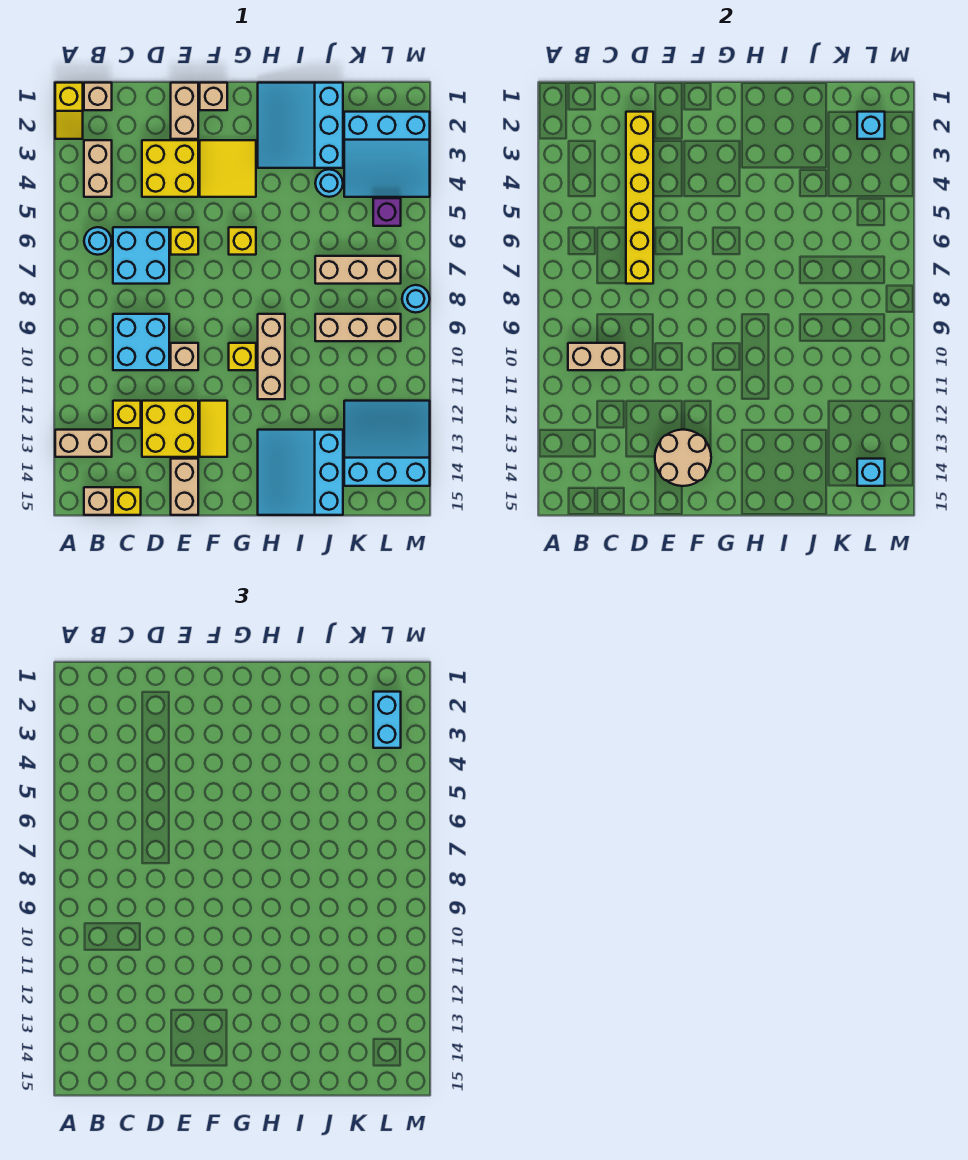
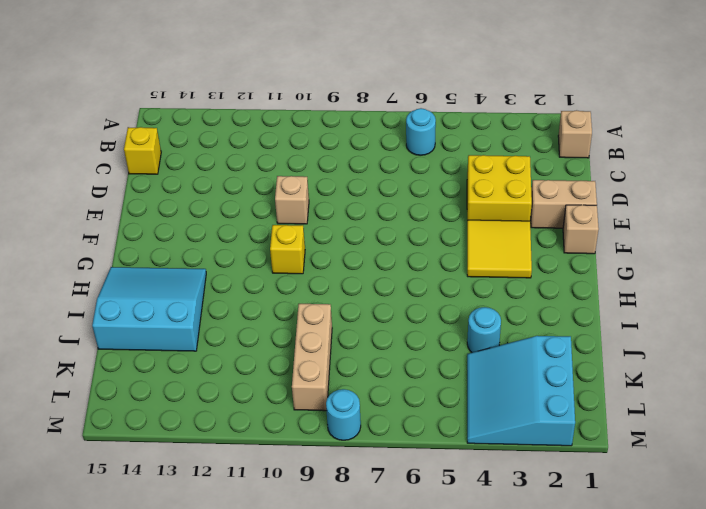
none -> yellow slope A1:A2 level 1 top 1
none -> tan brick A13:B13 level 1
none -> tan brick B3:B4 level 1
none -> tan brick B15 level 1

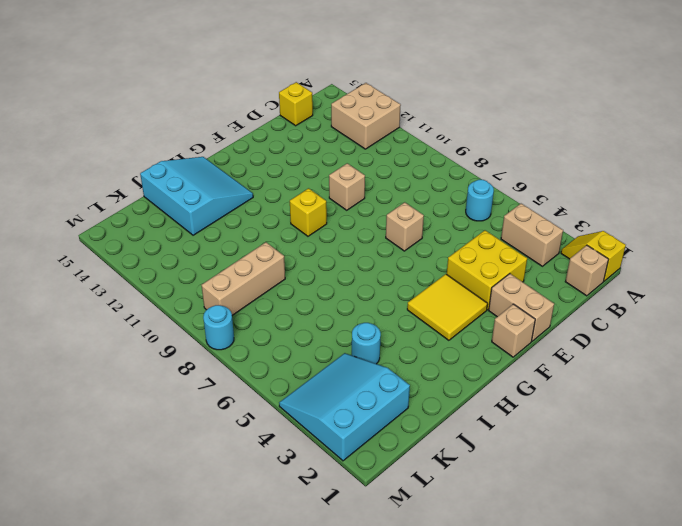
tan brick A12:B13 level 1 -> tan brick A13:B13 level 1
tan brick E7 level 1 -> tan brick B15 level 1
none -> cyan brick C6:D7 level 1
none -> cyan brick C9:D10 level 1
none -> yellow brick C12 level 1
none -> yellow brick D12:E13 level 1

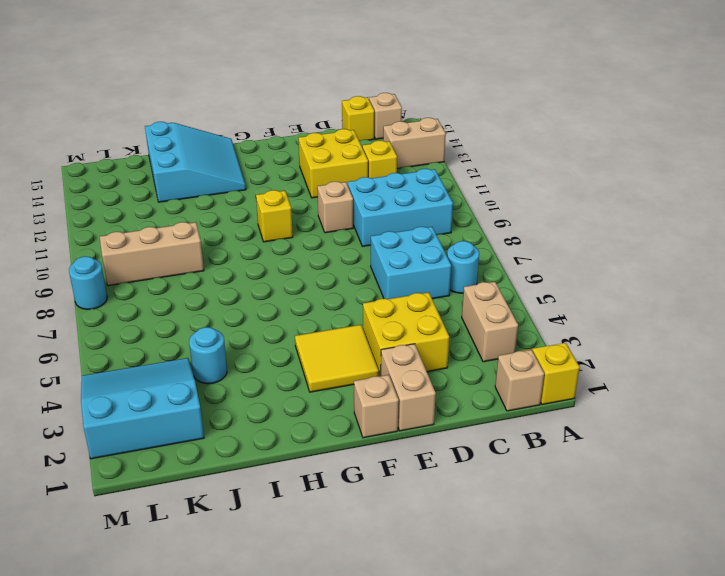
cyan brick B9:D10 level 1 -> cyan brick C9:D10 level 1
none -> yellow brick E6 level 1
none -> tan brick E14:E15 level 1
none -> yellow tile F12:F13 level 1
none -> yellow brick G6 level 1

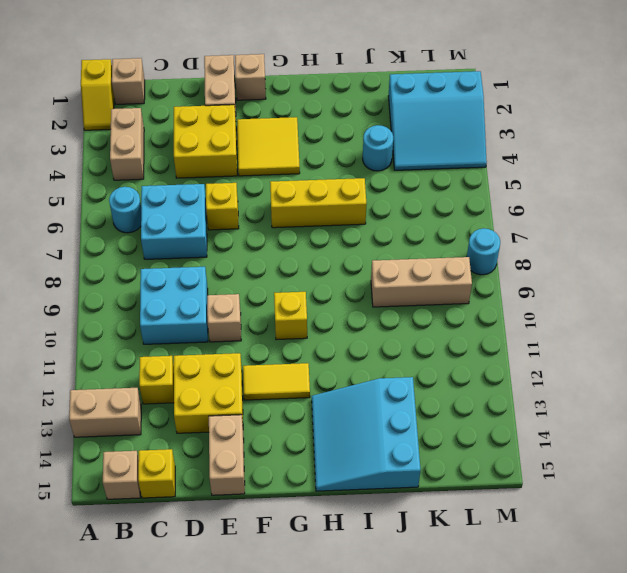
yellow tile F12:G12 level 1 -> yellow tile F12:F13 level 1
yellow brick G6:I6 level 1 -> yellow brick G6 level 1
none -> cyan slope H1:J3 level 1 top J
none -> tan brick H9:H11 level 1
none -> tan brick J7:L7 level 1
none -> cyan slope K12:M14 level 1 top 14

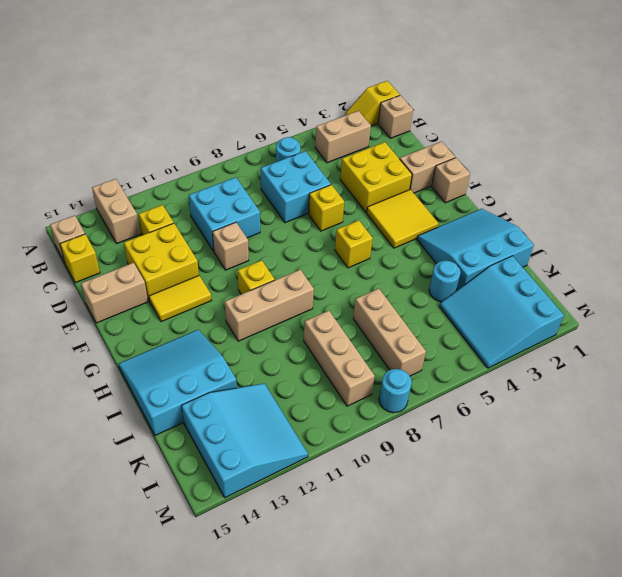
none -> purple brick L5 level 1
none -> tan brick B10:C10 level 2
none -> yellow brick D2:D7 level 2
none -> tan round brick E13:F14 level 2

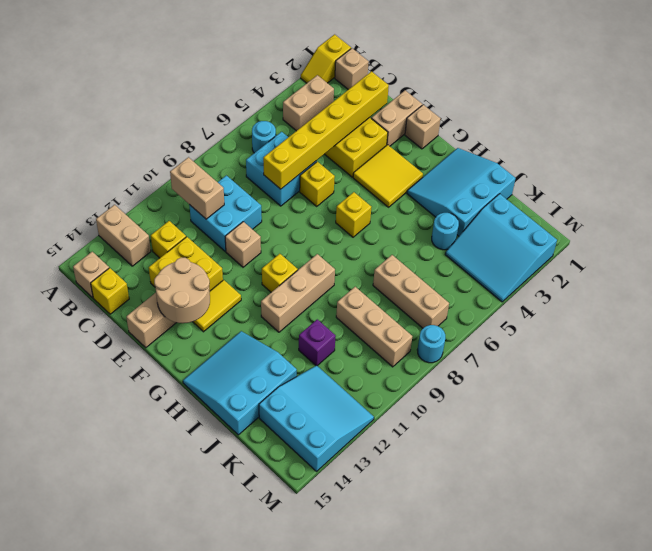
purple brick J11 level 1 -> purple brick L5 level 1
none -> cyan brick L2 level 2
none -> cyan brick L14 level 2
none -> cyan brick L2:L3 level 3

